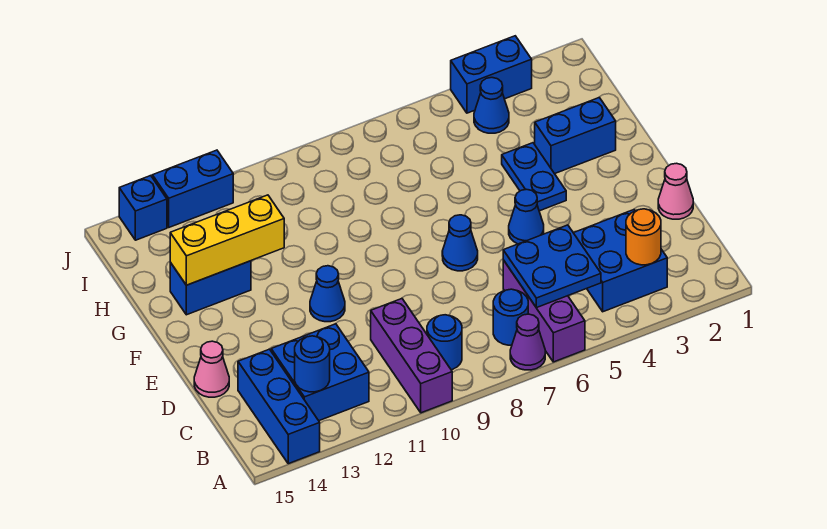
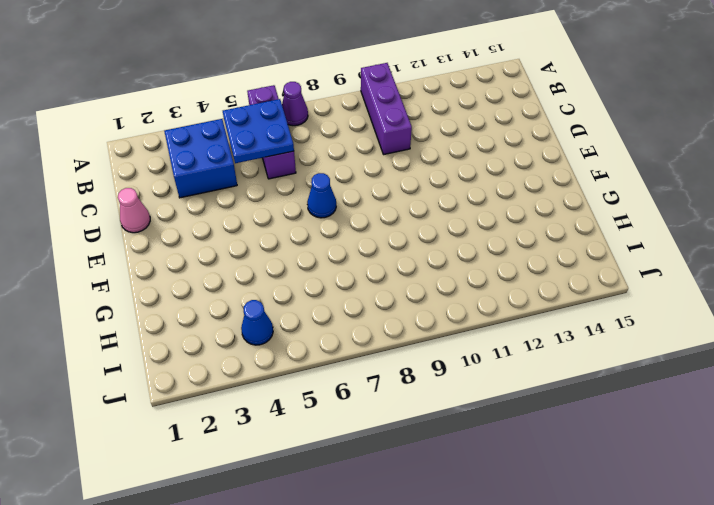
none -> blue brick A14:C14 level 1
none -> blue round brick B7 level 1
none -> blue round brick B9 level 1

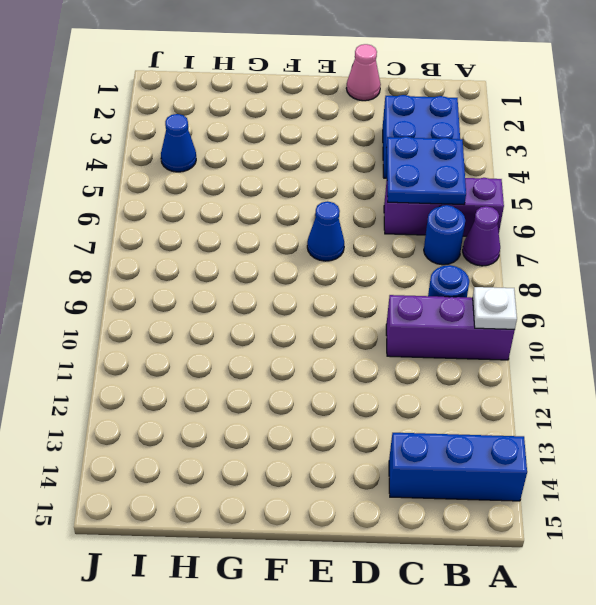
white plate A10 level 2 -> none
none -> blue brick B12:C13 level 1
none -> pink cone D15 level 1
none -> blue cone E5 level 1

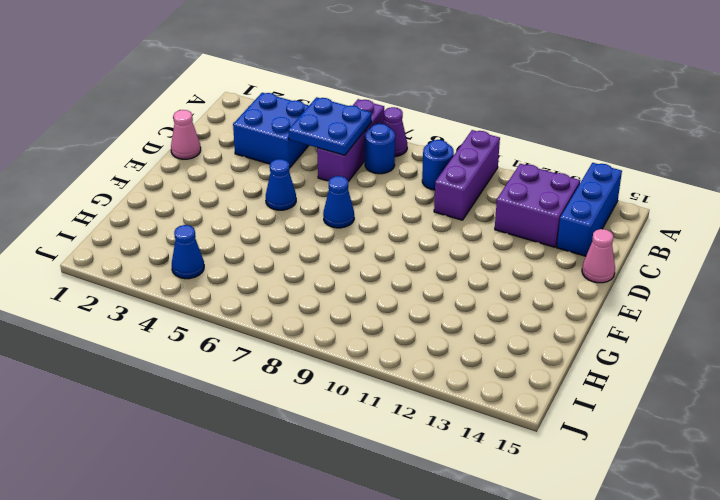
purple brick B12:C13 level 1 -> blue brick B12:C13 level 1
none -> blue cone E11 level 1
none -> blue plate F4:G4 level 1
none -> blue brick G2:G3 level 1

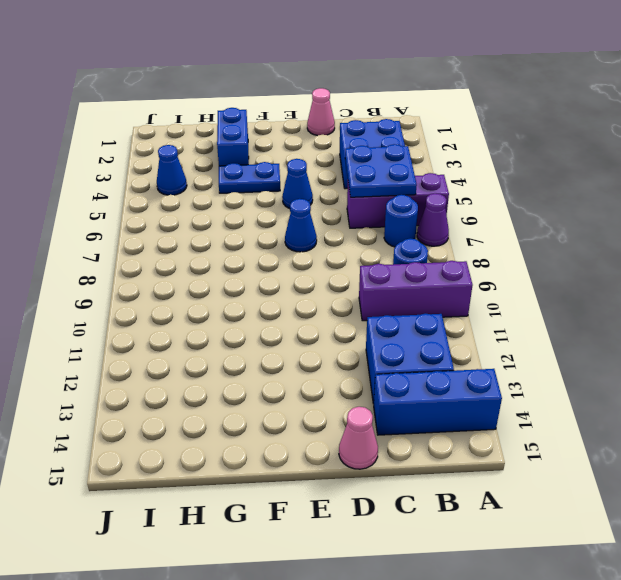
none -> blue cone E11 level 1
none -> blue brick G13:G14 level 1
none -> blue brick J3:J4 level 1

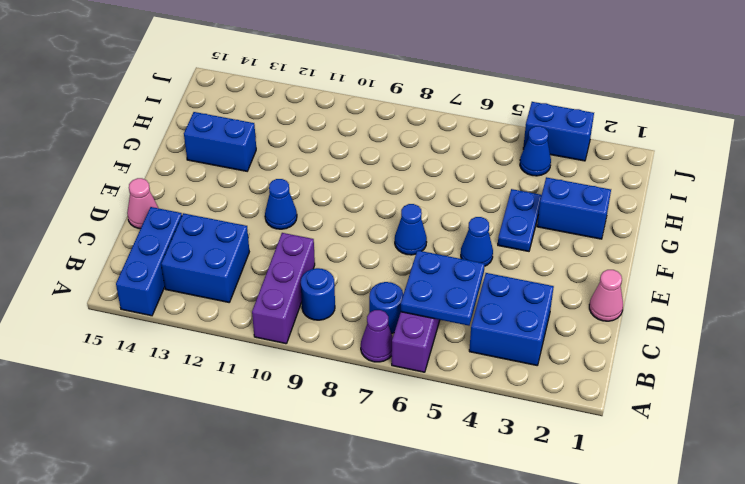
none -> blue brick J12:J13 level 1
none -> blue brick J14 level 1
none -> orange round brick B3 level 2

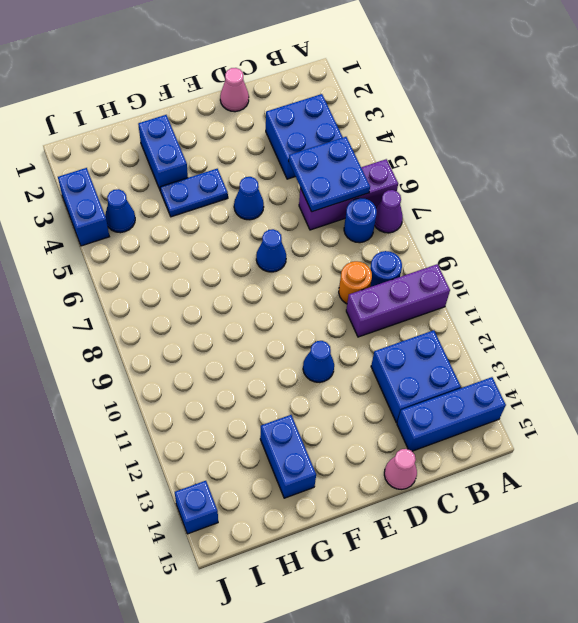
orange round brick C9 level 1 -> orange round brick B3 level 2
none -> blue brick J12:J13 level 1
none -> blue round brick B13 level 2
none -> yellow brick G12:G14 level 2

